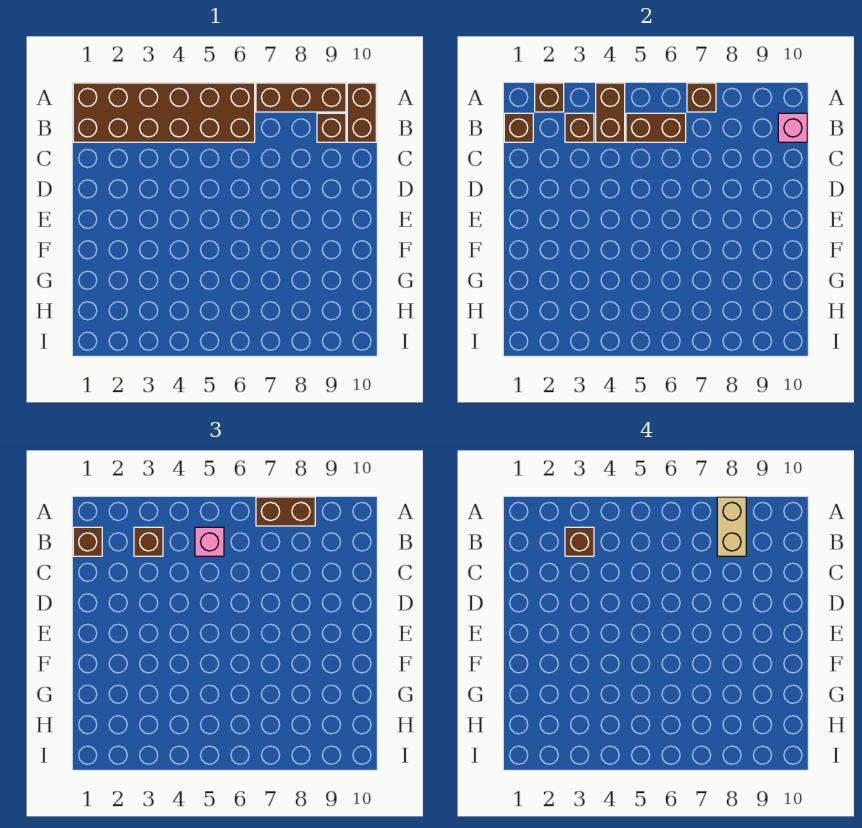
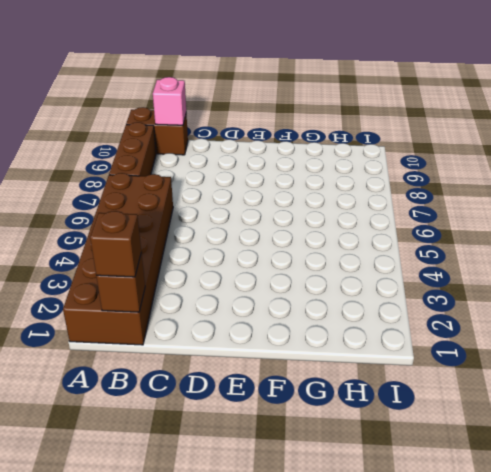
none -> brown brick B9 level 1
none -> brown brick A2 level 2
none -> brown brick A4:B4 level 2

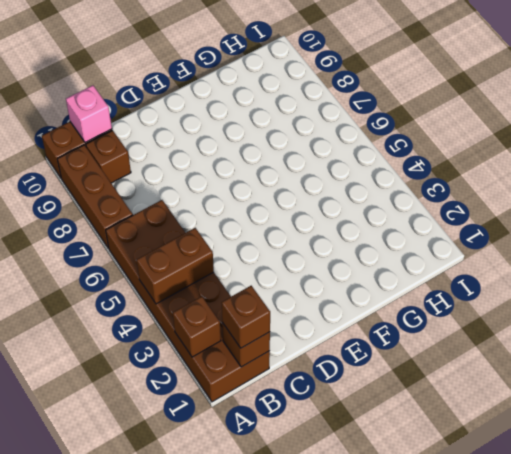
none -> brown brick A7 level 2
none -> brown brick B3 level 2
none -> brown brick B5:B6 level 2

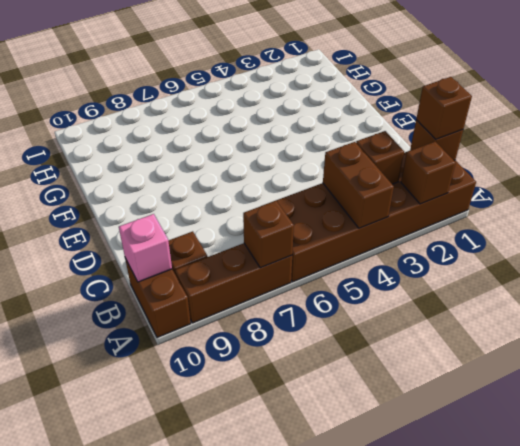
none -> brown brick B5:B6 level 2
none -> brown brick A7:A8 level 3
none -> brown brick B3 level 3

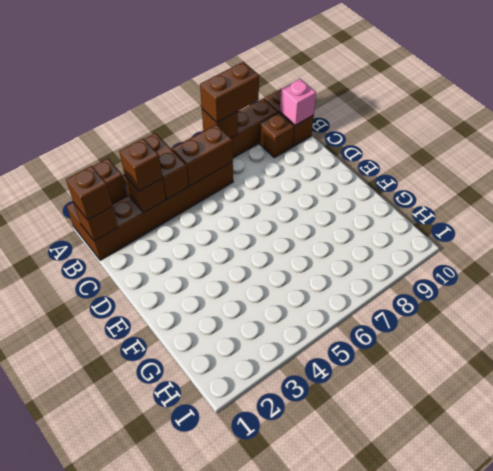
none -> pink brick B5 level 3
none -> tan brick A8:B8 level 4
none -> brown brick B3 level 4

